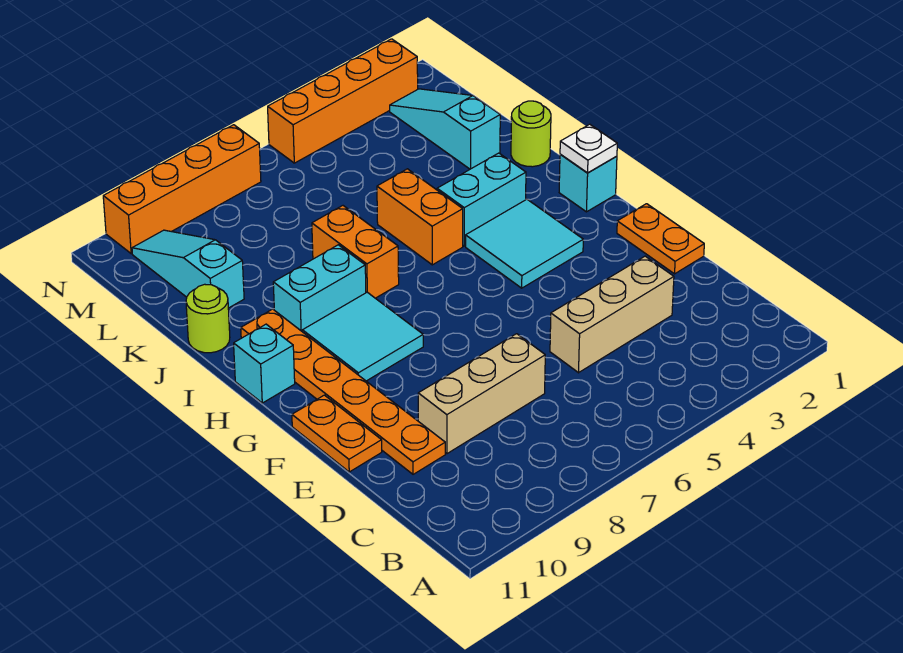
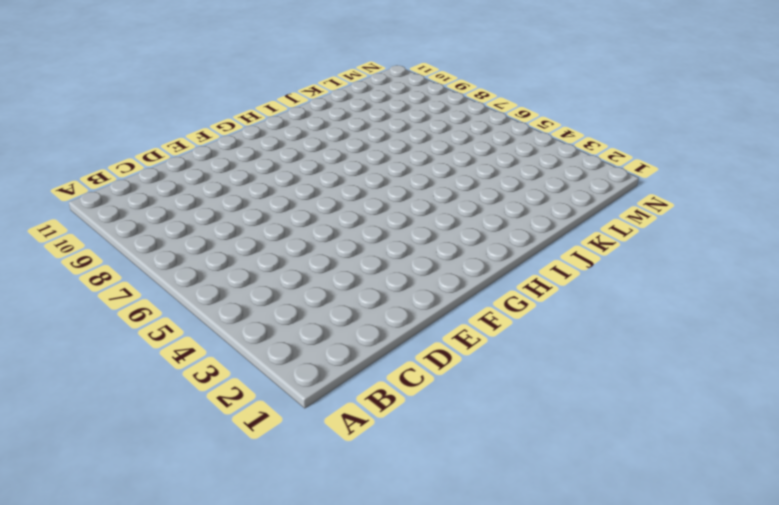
none -> tan brick D3:D5 level 1
none -> tan brick D7:D9 level 1
none -> orange plate D10:I10 level 1

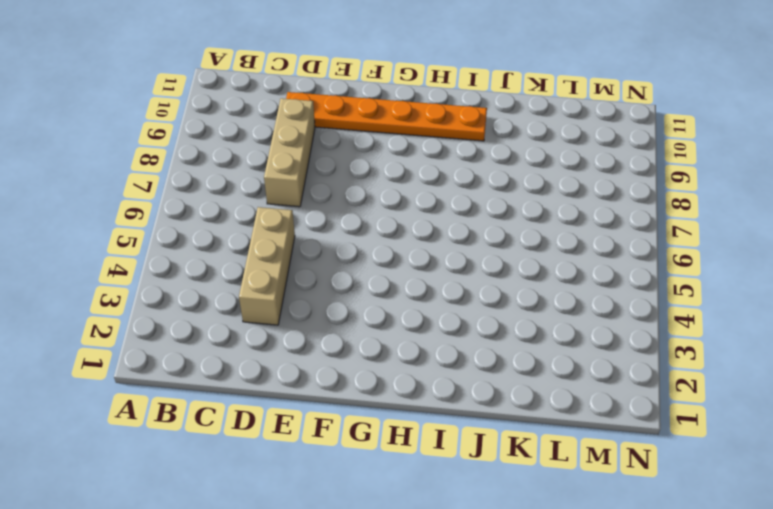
none -> orange plate E1:F1 level 1
none -> orange plate E11:F11 level 1
none -> cyan tile G3:H4 level 1

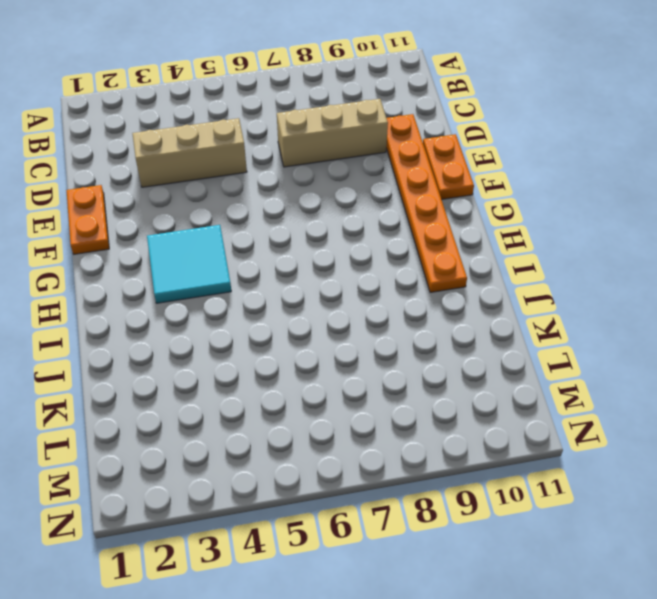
none -> cyan tile G8:H9 level 1
none -> cyan brick H1 level 1
none -> cyan brick H11 level 1

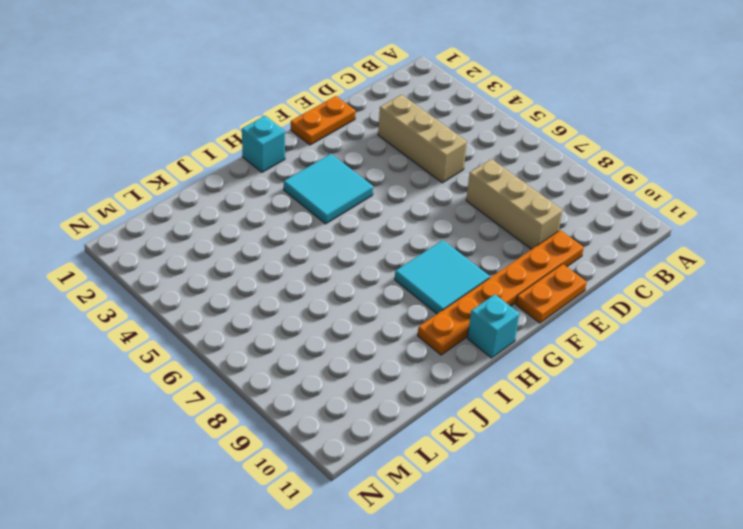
none -> cyan brick I3:I4 level 1
none -> orange brick I5:J5 level 1
none -> orange brick I7:J7 level 1

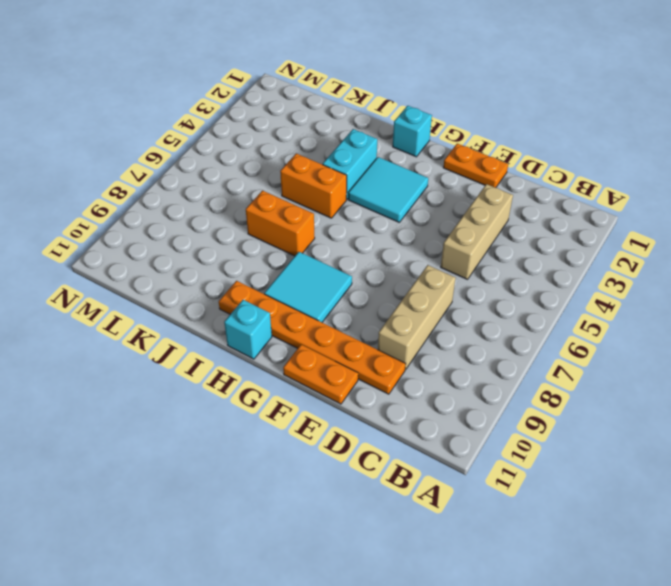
none -> cyan brick I8:I9 level 1
none -> lime round brick J1 level 1
none -> lime round brick J11 level 1

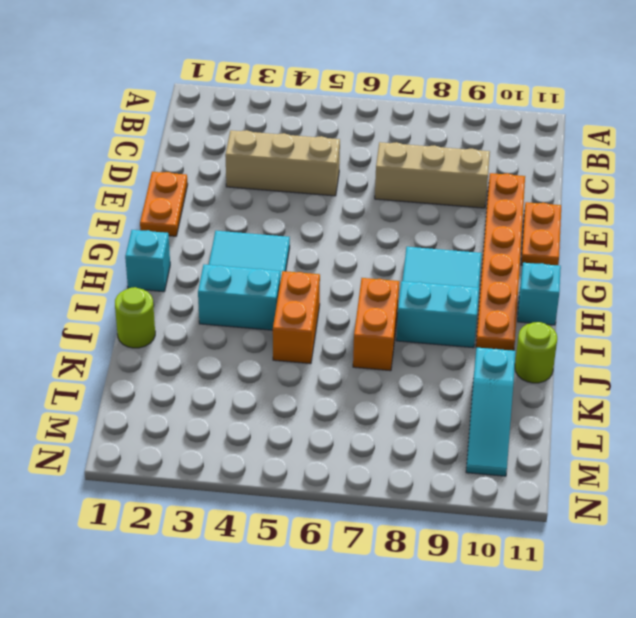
none -> cyan slope K2:M2 level 1 top K
none -> orange brick N2:N5 level 1
none -> orange brick N7:N10 level 1

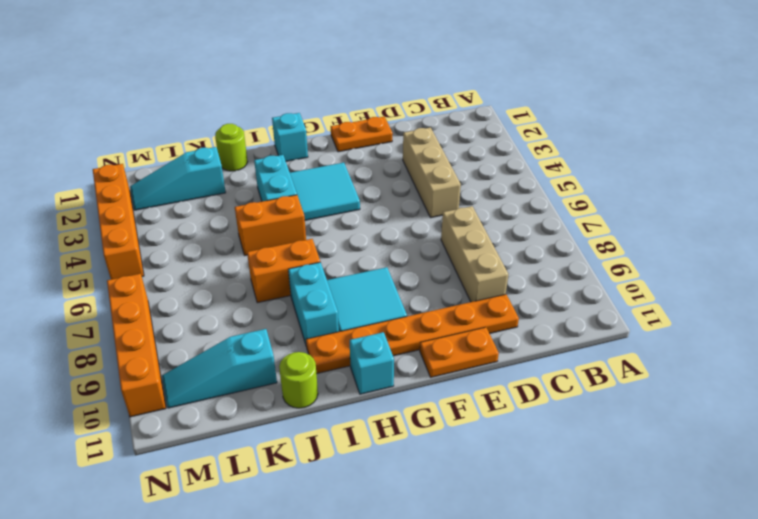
none -> white plate H1 level 2

